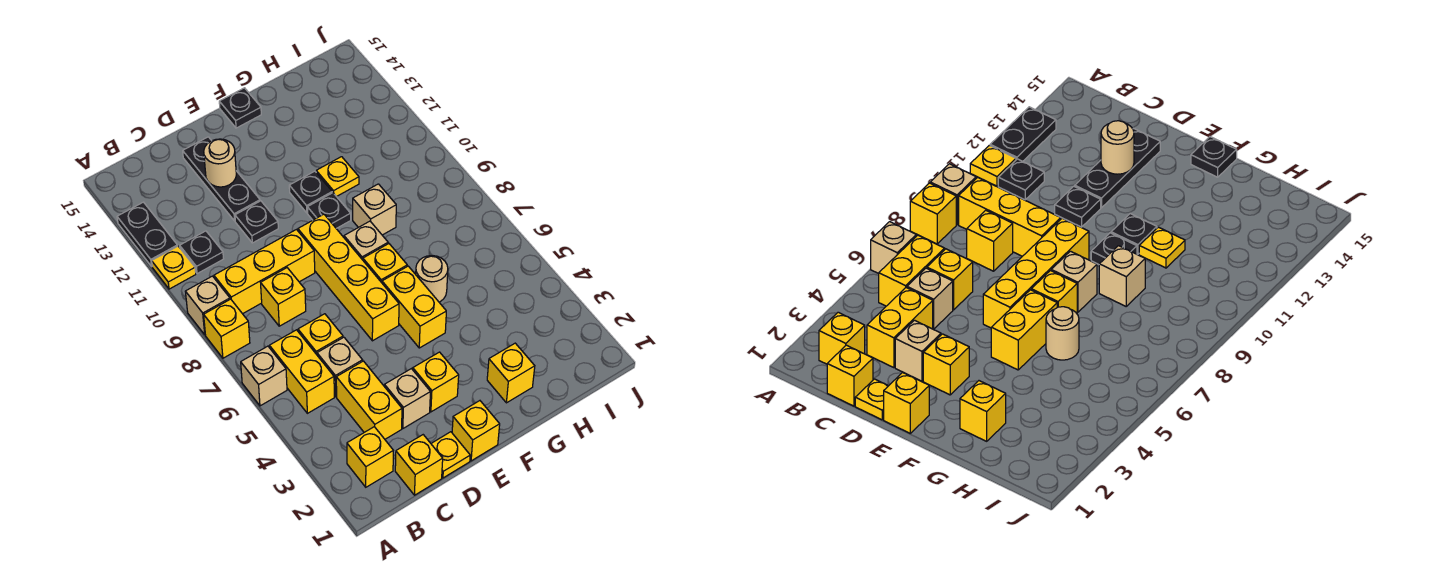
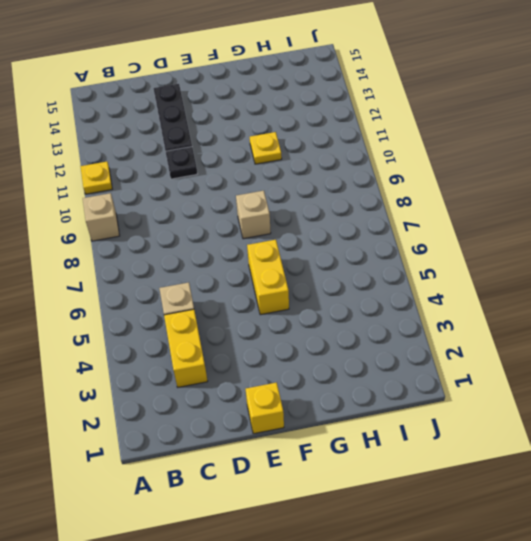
none -> tan brick A6 level 1
none -> yellow brick A8 level 1
none -> black plate A12:A13 level 1
none -> yellow brick B2 level 1

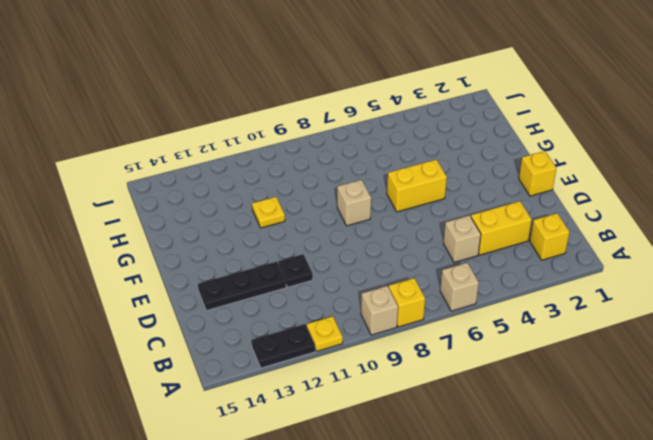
none -> yellow brick B5:B6 level 1
none -> yellow brick B9:D9 level 1
none -> black plate B11 level 1
none -> yellow brick C1 level 1

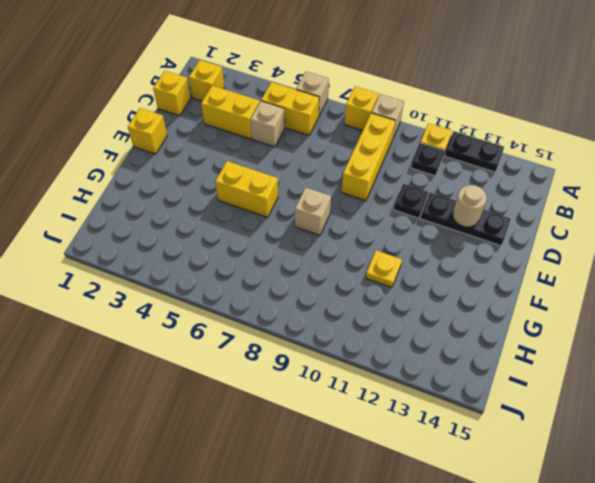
none -> yellow brick C6 level 1
none -> yellow brick C8 level 1
none -> yellow plate D1 level 1
none -> tan brick D3 level 1

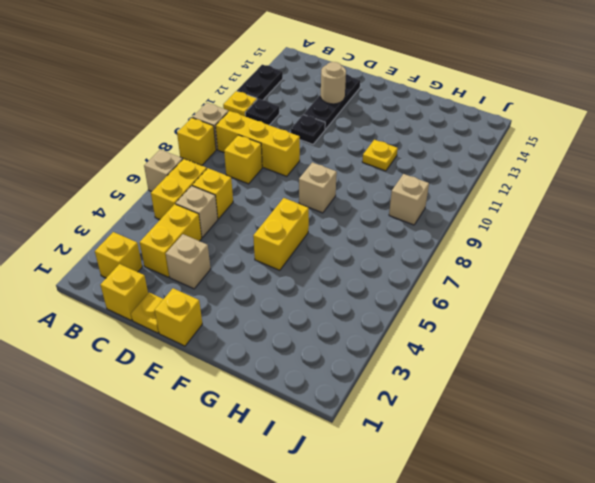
tan brick I9 level 1 -> tan brick G9 level 1
none -> yellow brick E3 level 1
none -> yellow brick E6:E9 level 1
none -> yellow brick F7 level 1
none -> black plate F10 level 1

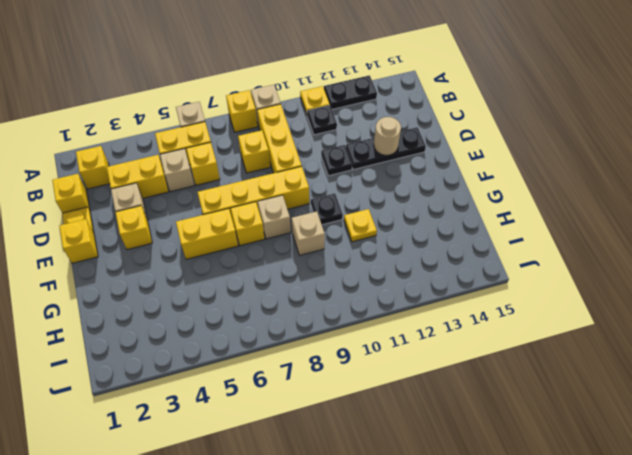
none -> black plate F11 level 1
none -> black plate F15 level 1
none -> yellow brick G2 level 1
none -> tan round brick G6 level 1

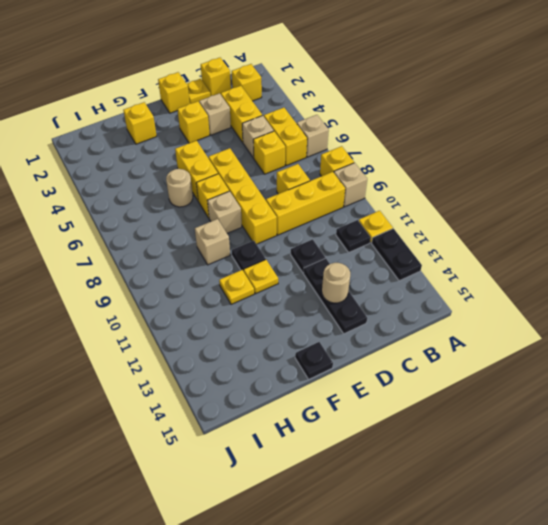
yellow plate F11 level 1 -> black plate F11 level 1

